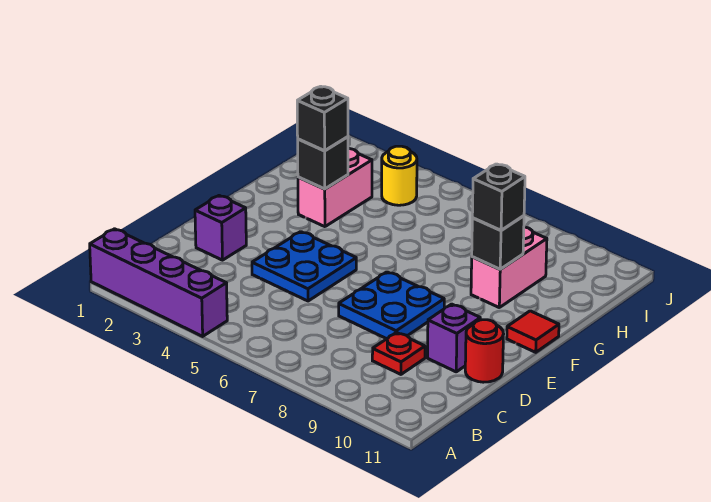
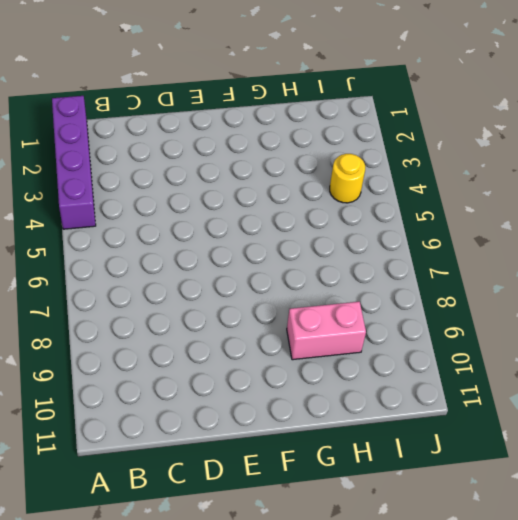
none -> red plate C9 level 1
none -> purple brick D2 level 1
none -> blue plate D4:E5 level 1

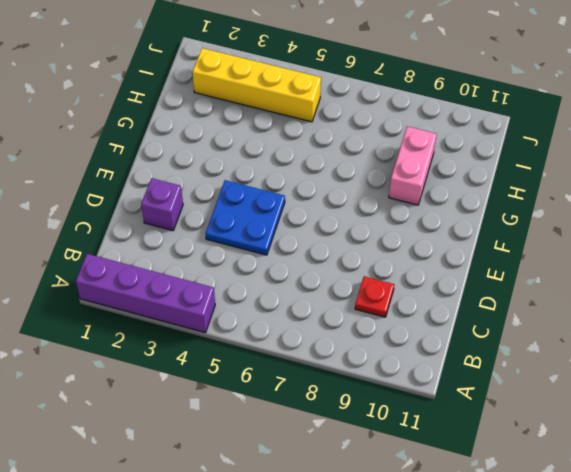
yellow brick I2:I5 level 1 -> yellow round brick I4 level 1
none -> blue plate D7:E8 level 1
none -> purple brick D10 level 1
none -> red round brick D11 level 1

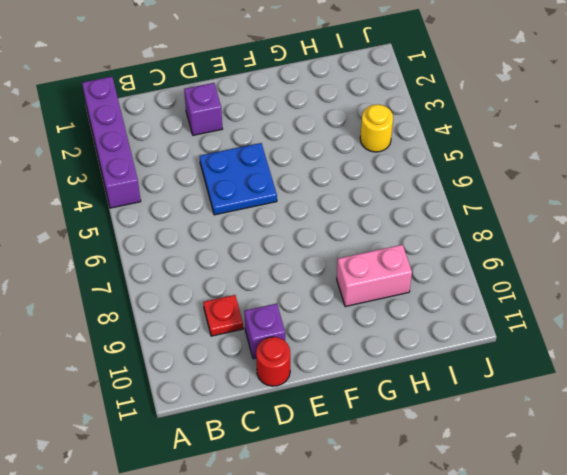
none -> blue plate D7:E8 level 1
none -> red tile F11 level 1
none -> pink brick G3:H3 level 1

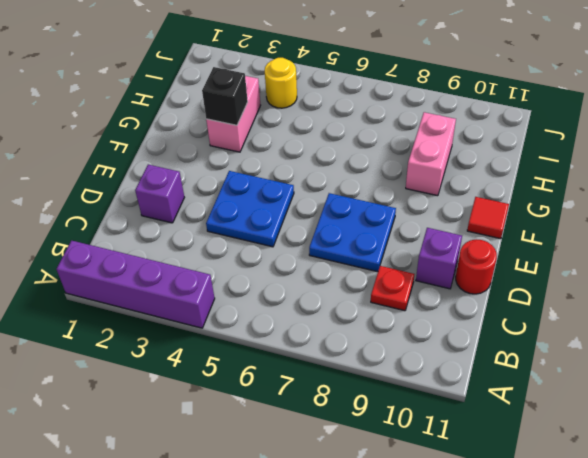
none -> black brick G9 level 2
none -> black brick G3 level 3
none -> black brick G9 level 3

